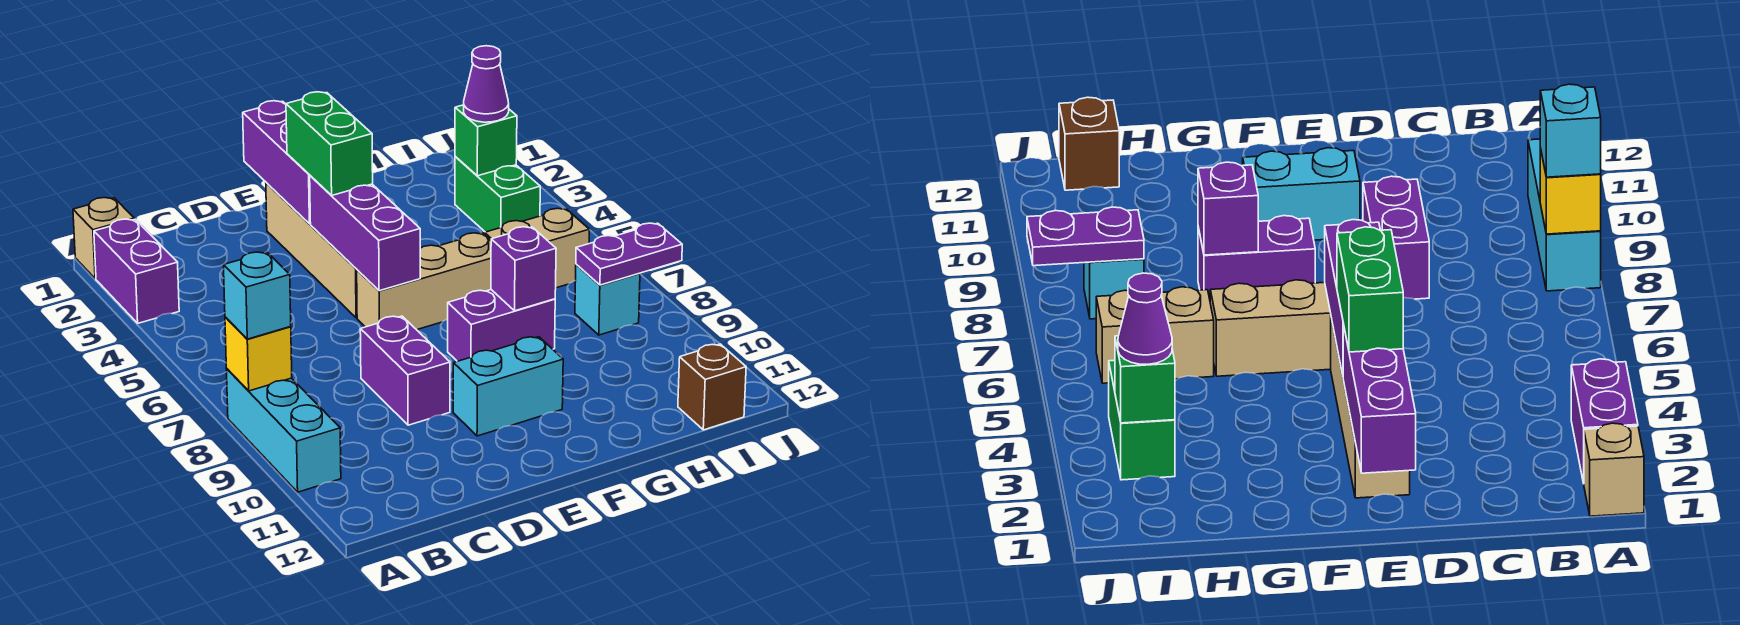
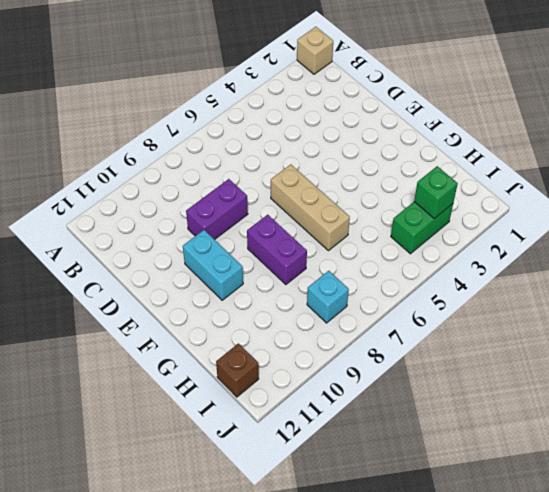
none -> purple brick A2:A3 level 1
none -> cyan brick A8:A10 level 1
none -> tan brick E2:E5 level 1

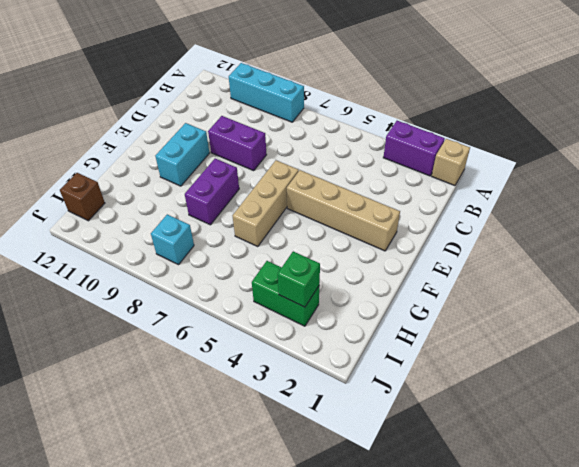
none -> tan brick H6:I6 level 1
none -> yellow brick A8 level 2
none -> purple brick E1:E3 level 2

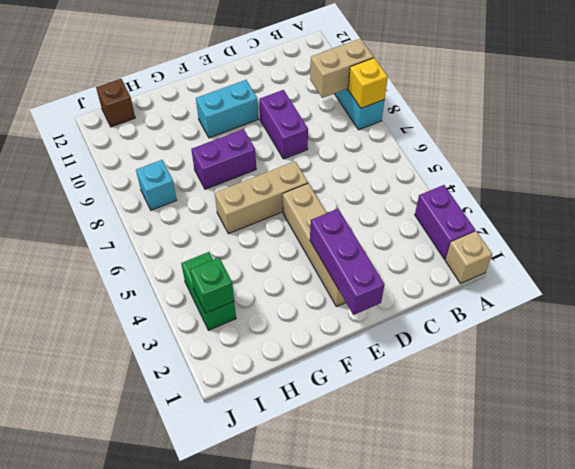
tan brick A9:B9 level 2 -> tan brick H6:I6 level 1
none -> purple brick E4:E6 level 2
none -> purple brick G8 level 2
none -> purple plate I8:J8 level 2

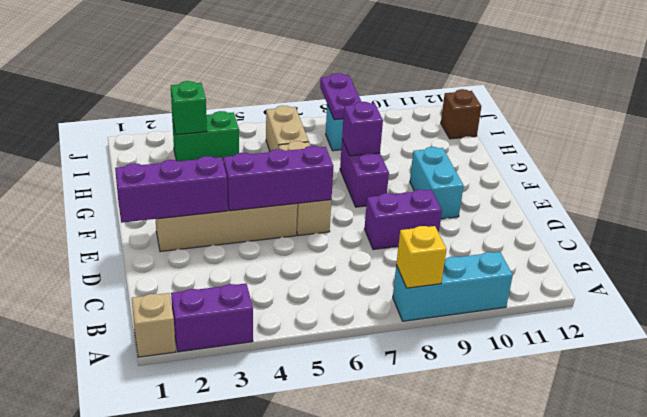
none -> cyan brick A8 level 3
none -> green brick E3:E4 level 3
none -> purple cone I3 level 3

